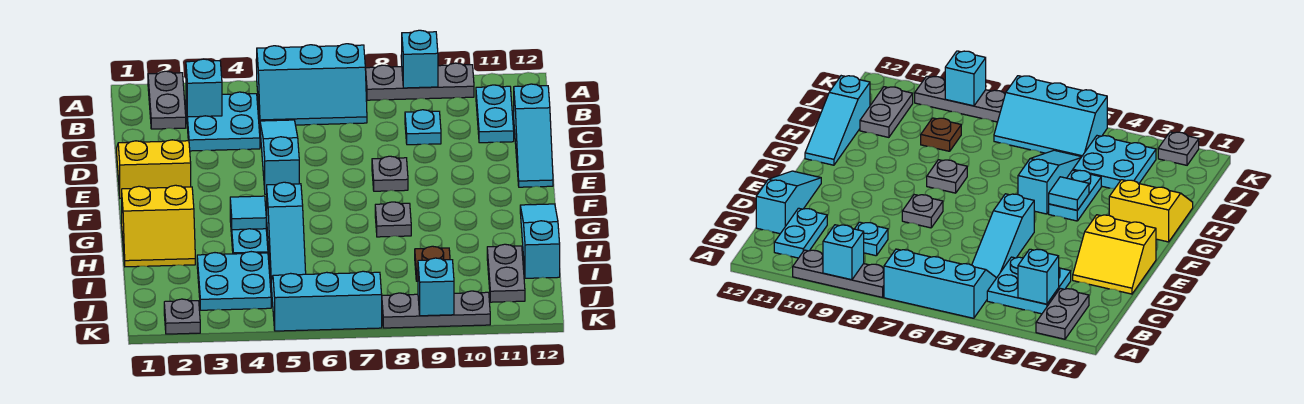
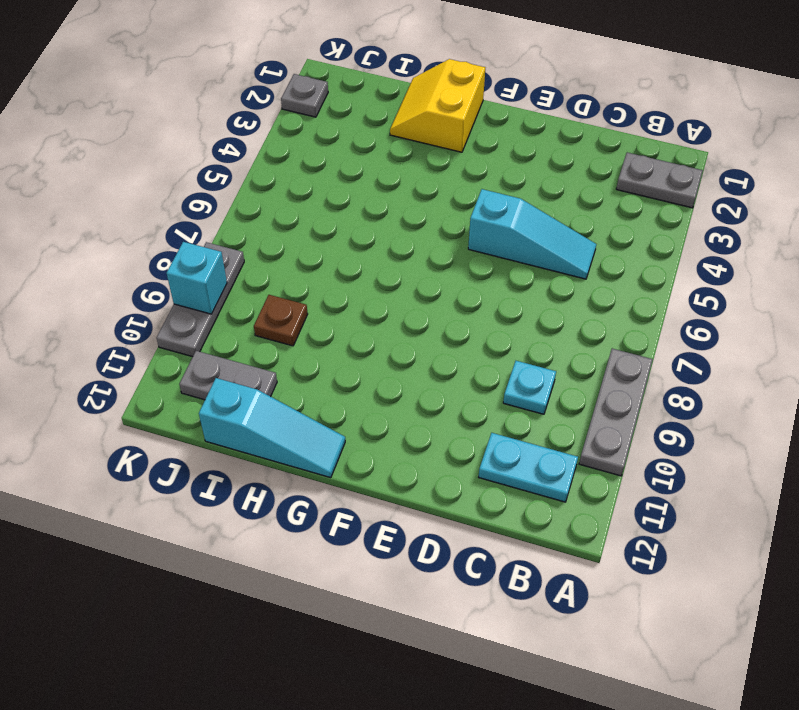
none -> cyan slope A5:B7 level 1 top A
none -> cyan plate B3:C4 level 1
none -> cyan slope C12:E12 level 1 top C

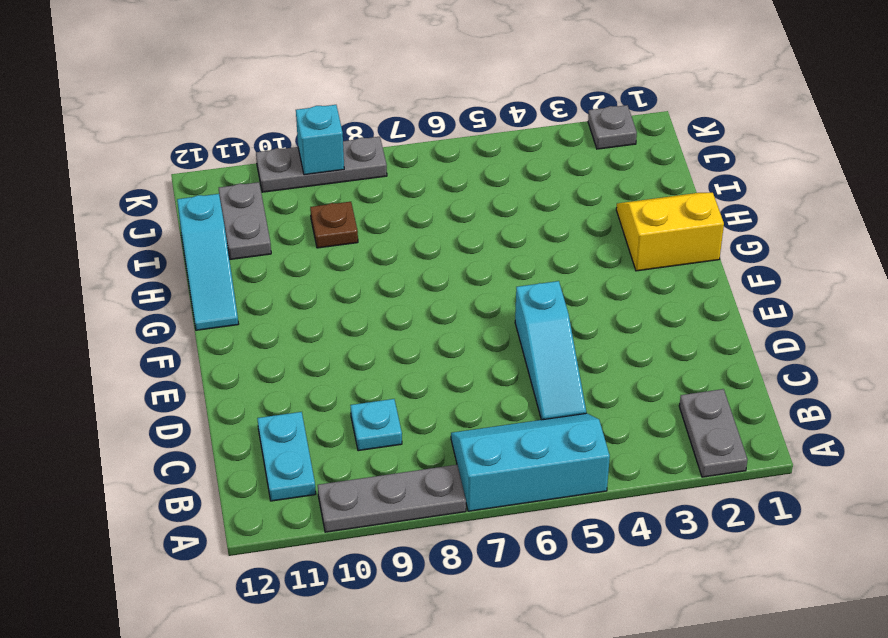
none -> cyan plate B3:C4 level 1
none -> cyan slope C12:E12 level 1 top C
none -> yellow slope D1:E2 level 1 top E

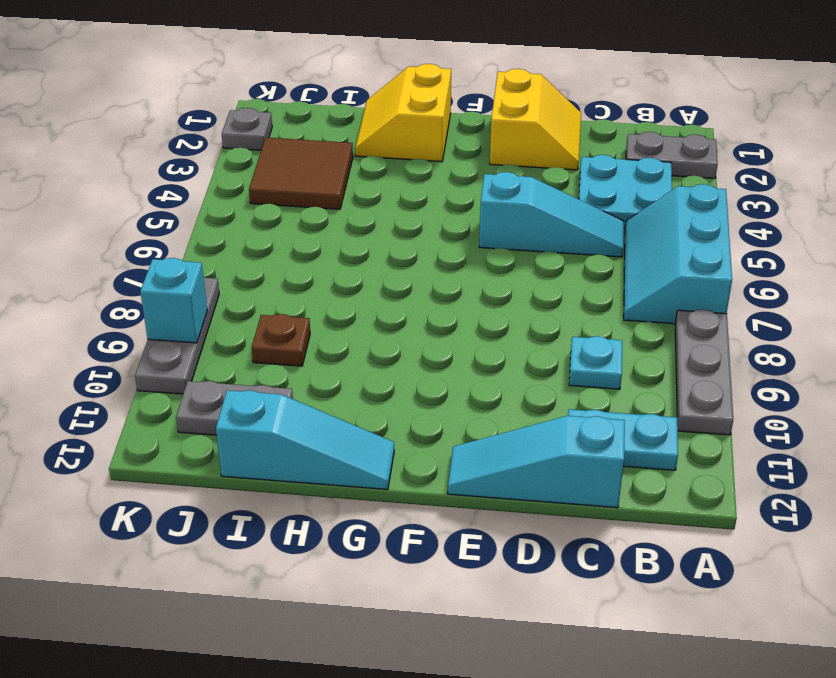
brown tile I3:J4 level 1 -> cyan plate I3:J4 level 1
none -> grey plate E8 level 1
none -> cyan plate G4:H4 level 1
none -> cyan slope G5:I5 level 1 top G

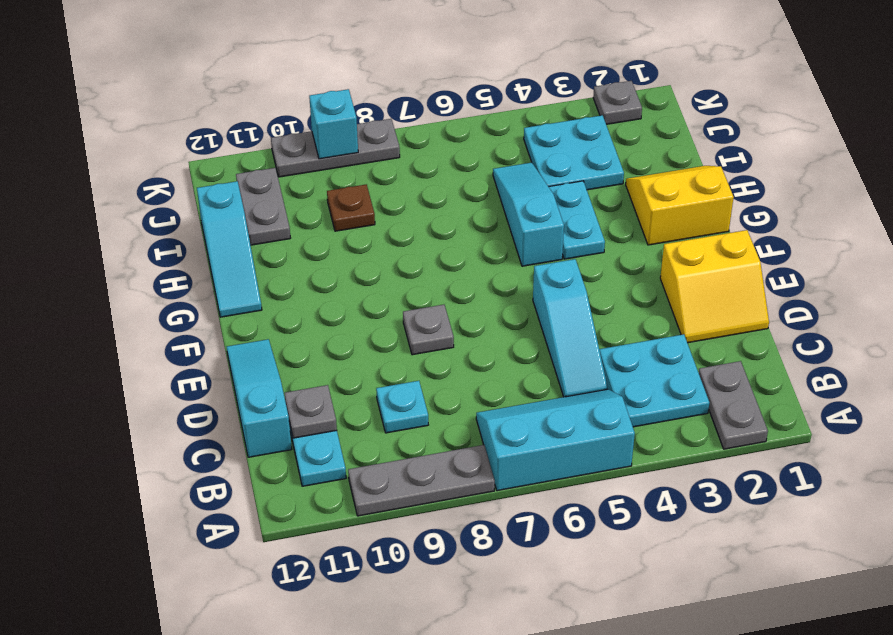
grey plate C11 level 2 -> grey plate G8 level 1
none -> cyan slope J5:K7 level 1 top K
none -> cyan brick A9 level 2
none -> cyan brick B3 level 2

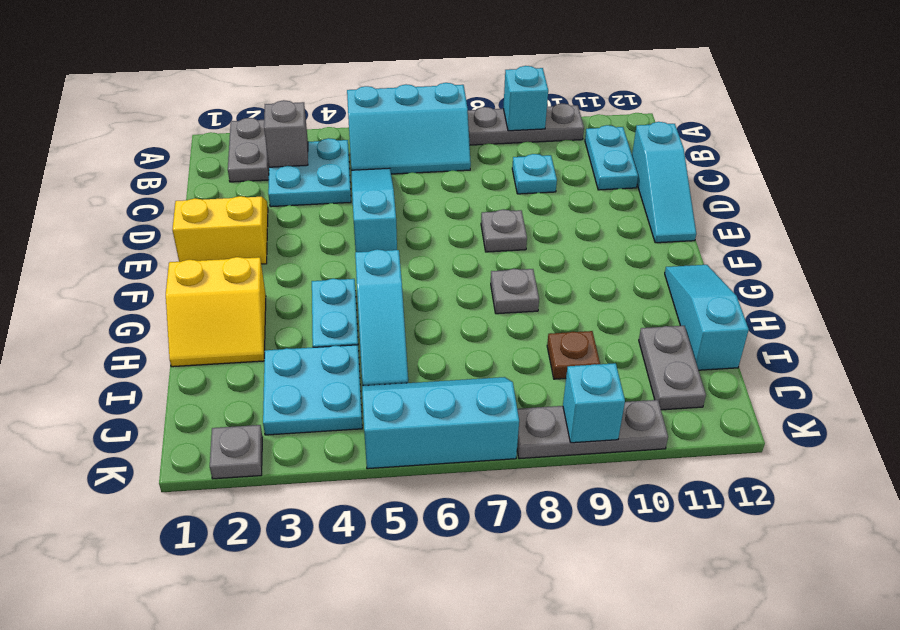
grey brick B3 level 2 -> cyan brick B3 level 2
none -> cyan tile G4 level 2

